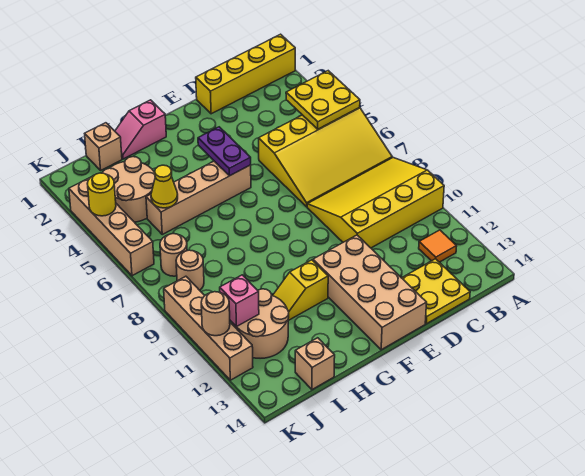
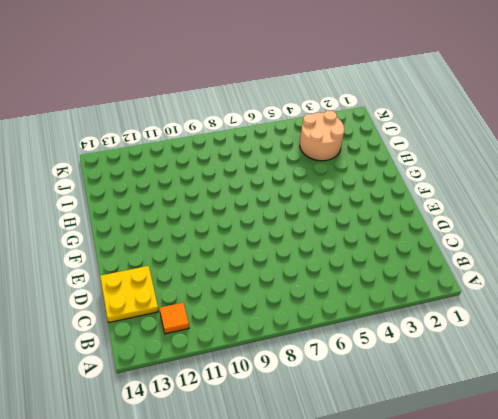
none -> yellow brick A1:D1 level 1
none -> yellow slope A5:D7 level 1 top 5
none -> yellow slope A8:D10 level 1 top 10

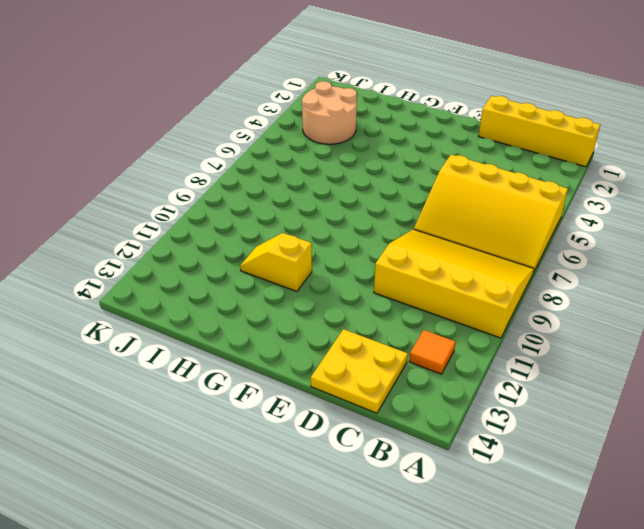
none -> tan brick E11:F14 level 1
none -> tan brick F5:I5 level 1
none -> pink slope G1:H1 level 1 top G

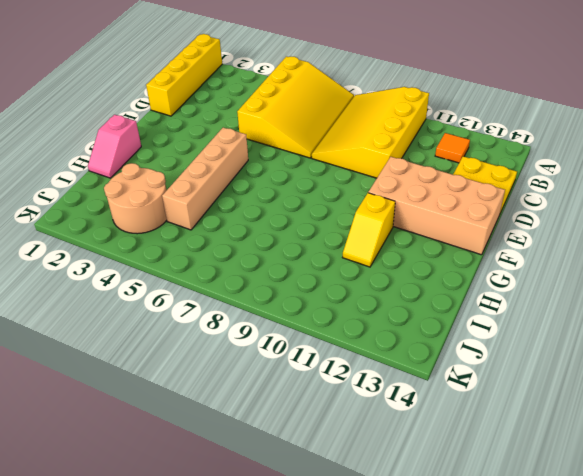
none -> tan brick I1 level 1
none -> tan round brick I11:J12 level 1
none -> tan brick I14 level 1

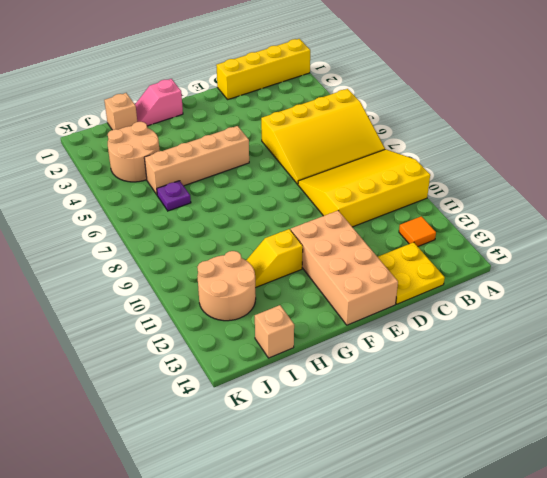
purple plate I6 level 1 -> none
none -> tan round brick J7 level 1
none -> tan round brick J8 level 1
none -> tan brick K3:K6 level 1

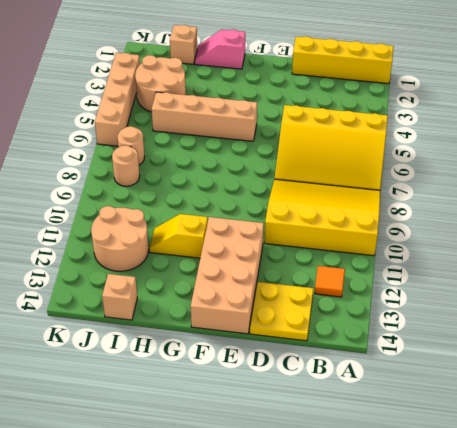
none -> tan brick K9:K12 level 1
none -> yellow plate A4:B5 level 2
none -> purple plate F4:F5 level 2

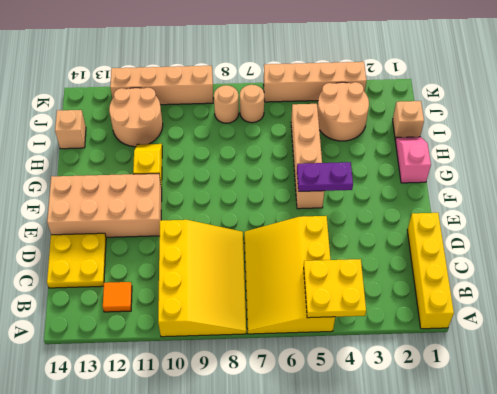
none -> yellow cone I5 level 2
none -> pink brick J11 level 2
none -> yellow round brick K4 level 2

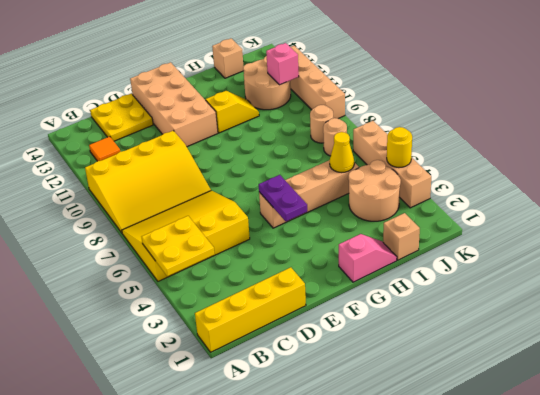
none -> tan round brick K11 level 2

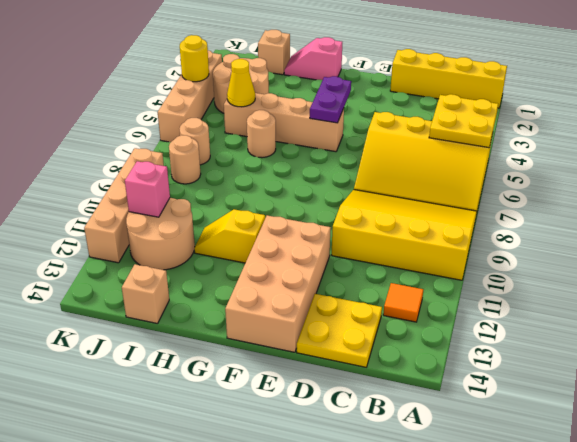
tan round brick H6 level 1 -> tan round brick K11 level 2

